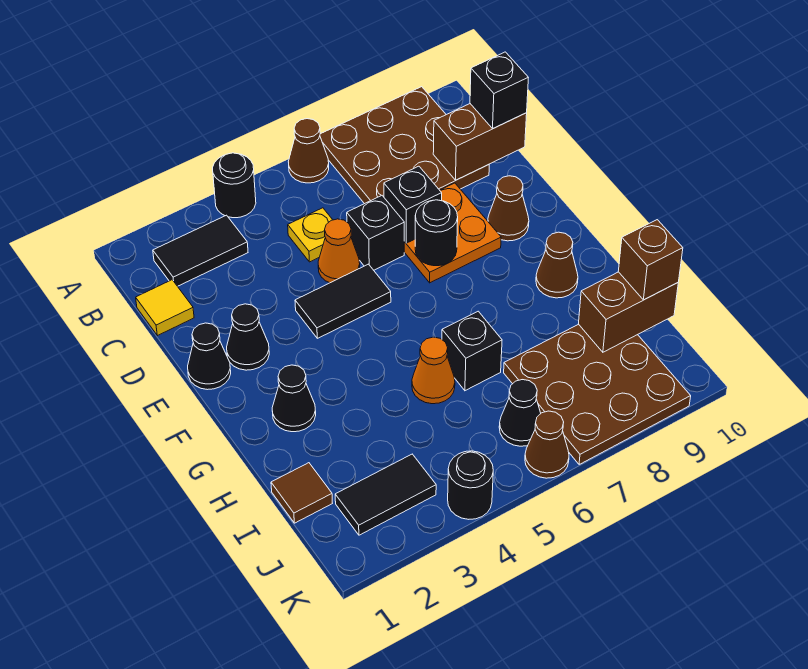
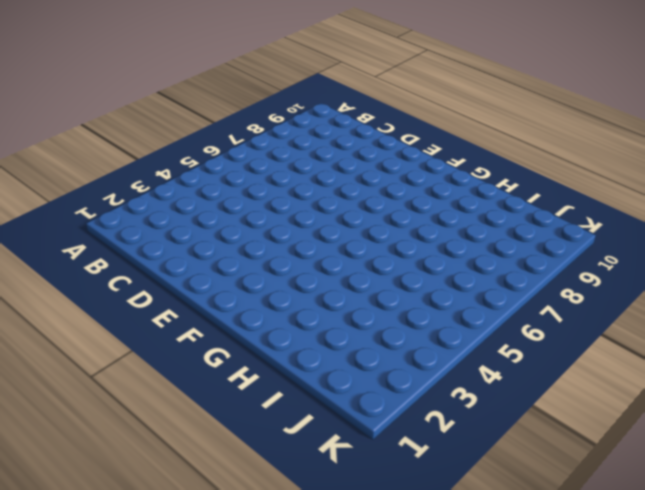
none -> black round brick A4 level 1
none -> brown cone A6 level 1
none -> brown plate A7:C9 level 1

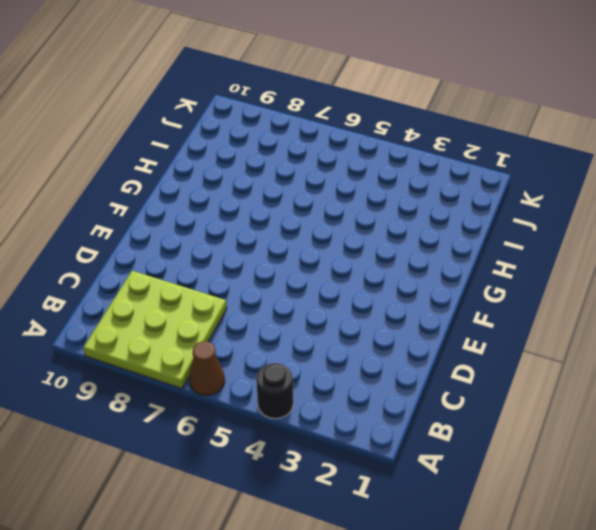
lime plate A7:C9 level 1 -> brown plate A7:C9 level 1
none -> black tile B2:B3 level 1
none -> yellow tile C1 level 1
none -> yellow plate C5 level 1

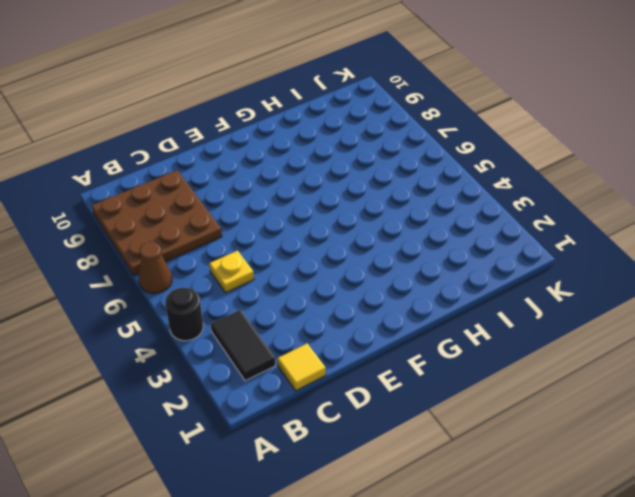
none -> orange cone D5 level 1
none -> black brick D6 level 1
none -> orange plate D7:E8 level 1

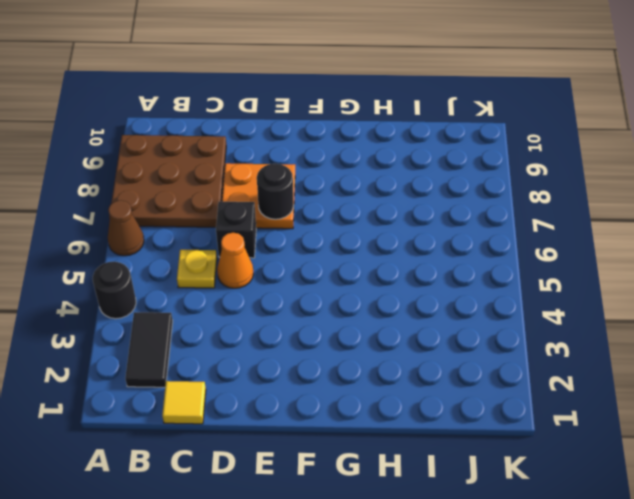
none -> black cone E1 level 1
none -> black cone E2 level 1
none -> black tile E4:E5 level 1

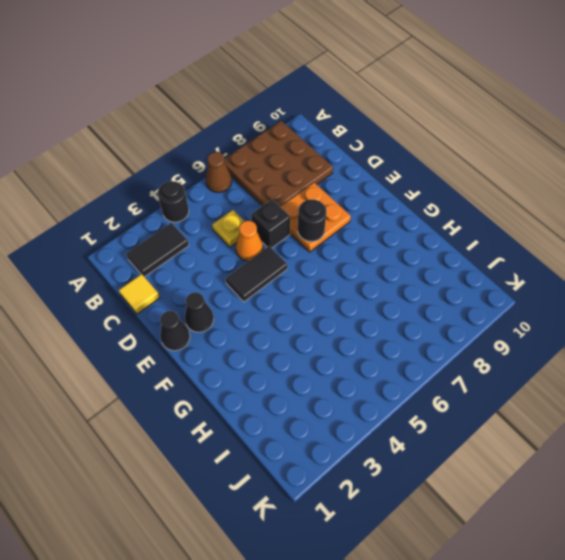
none -> brown cone E9 level 1
none -> black cone G2 level 1
none -> brown cone G9 level 1

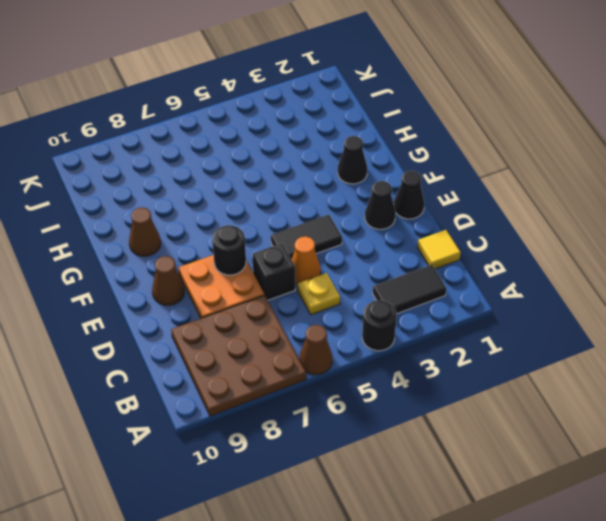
none -> orange cone H5 level 1
none -> black brick H6 level 1
none -> brown tile I1 level 1

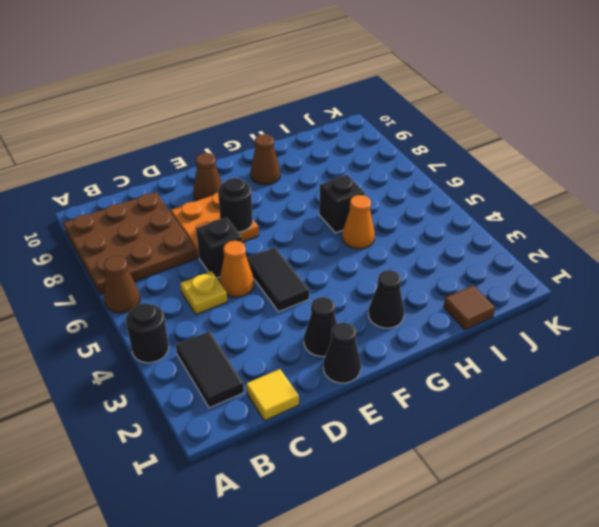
none -> brown plate I7:K9 level 1
none -> black tile J2:J3 level 1
none -> black cone J6 level 1

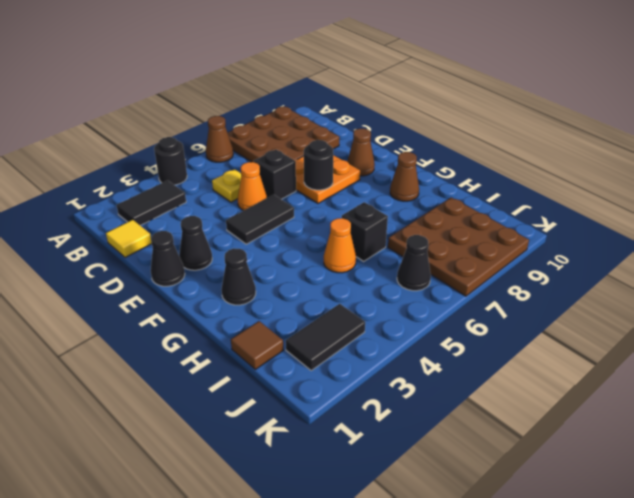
none -> black round brick K4 level 1
none -> brown cone K6 level 1
none -> brown brick C9:C10 level 2

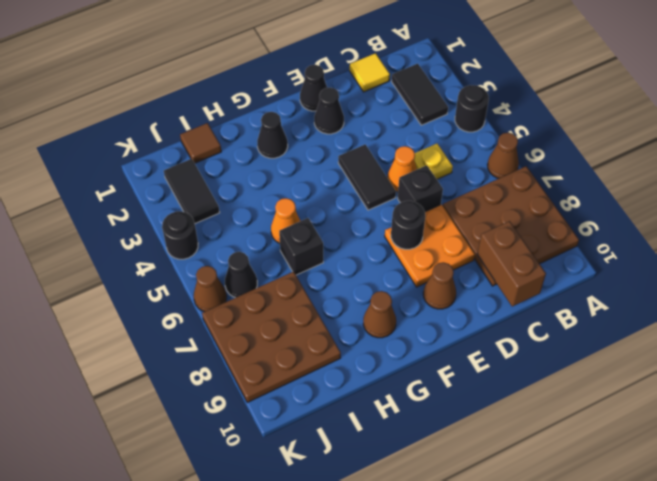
none -> black brick D7 level 2
none -> brown brick I9:I10 level 2
none -> black brick C10 level 3

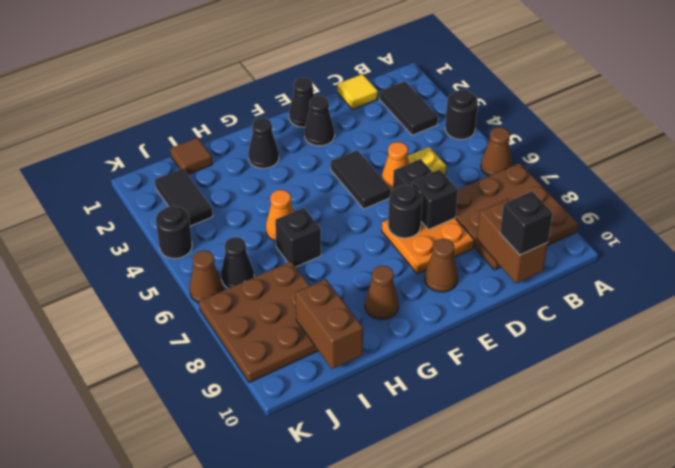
none -> brown brick I10 level 3

